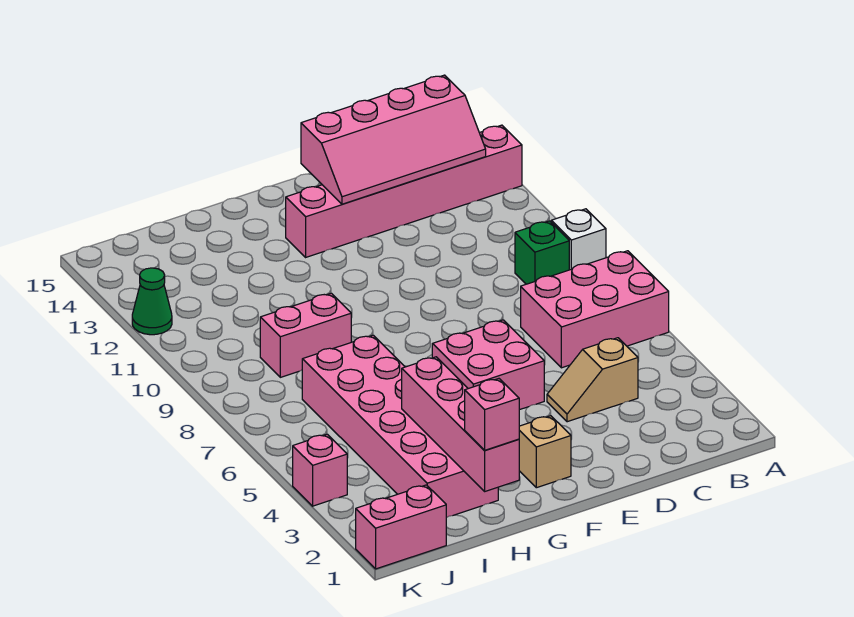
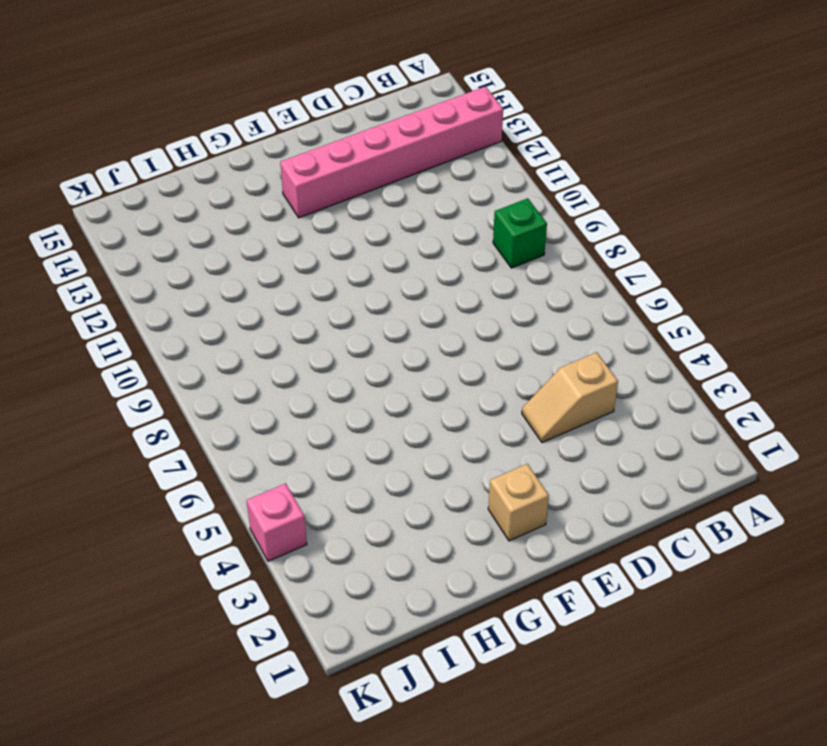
none -> pink brick A6:C7 level 1
none -> white brick A9 level 1
none -> pink brick E5:F6 level 1

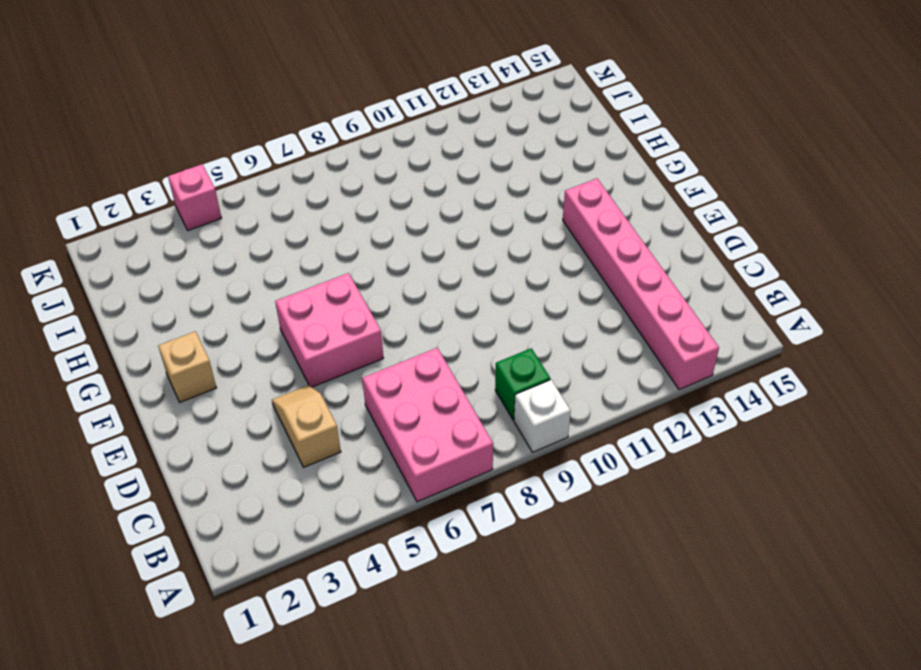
none -> pink brick H2:I7 level 1
none -> pink brick H9:I9 level 1
none -> pink brick J1:K1 level 1

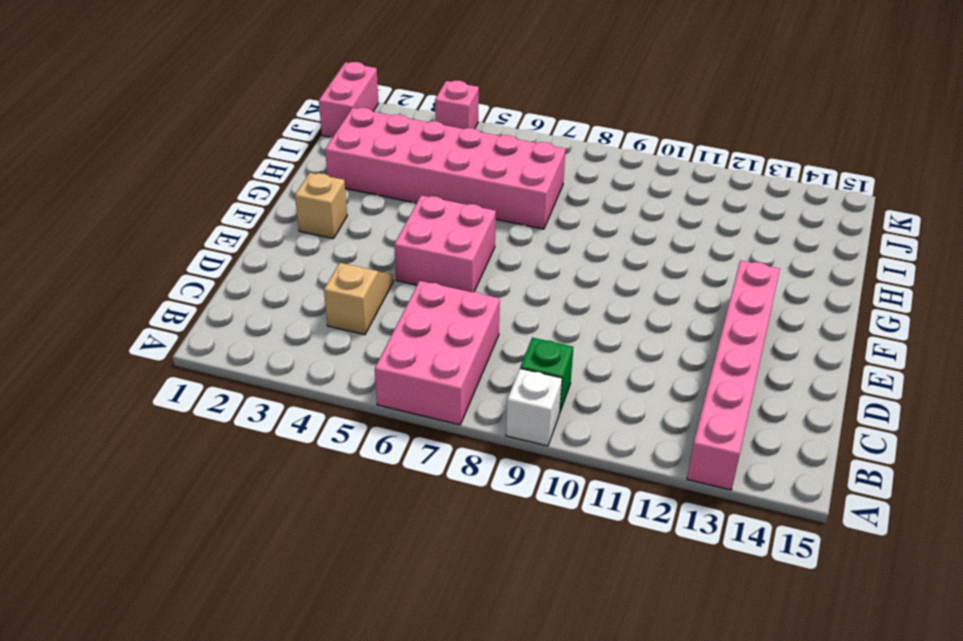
none -> pink brick H9:I9 level 1
none -> green cone K12 level 1
none -> pink slope B13:E14 level 2 top 14

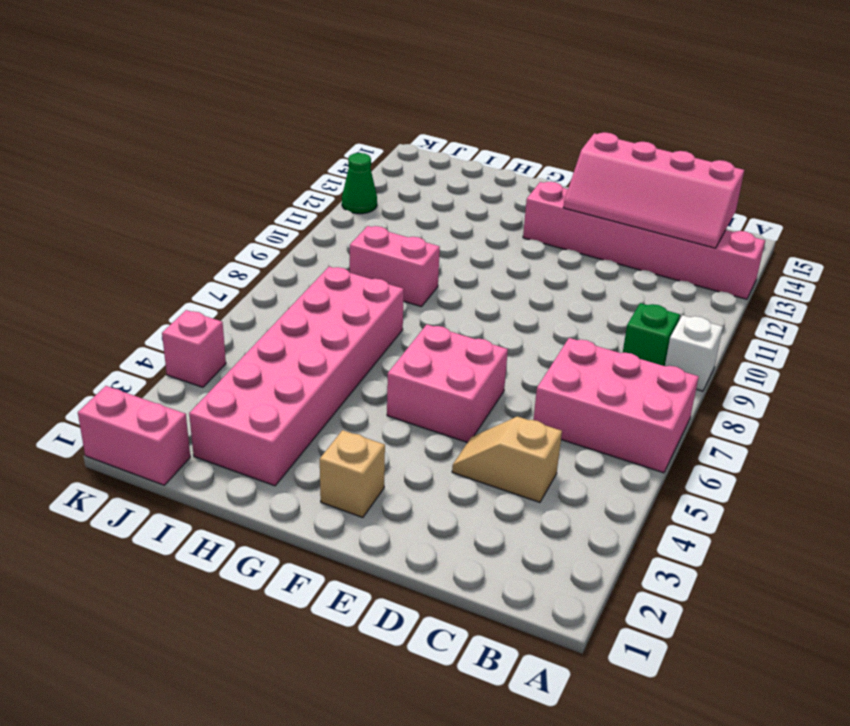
none -> pink brick H1:H4 level 2
none -> pink brick H1 level 3

